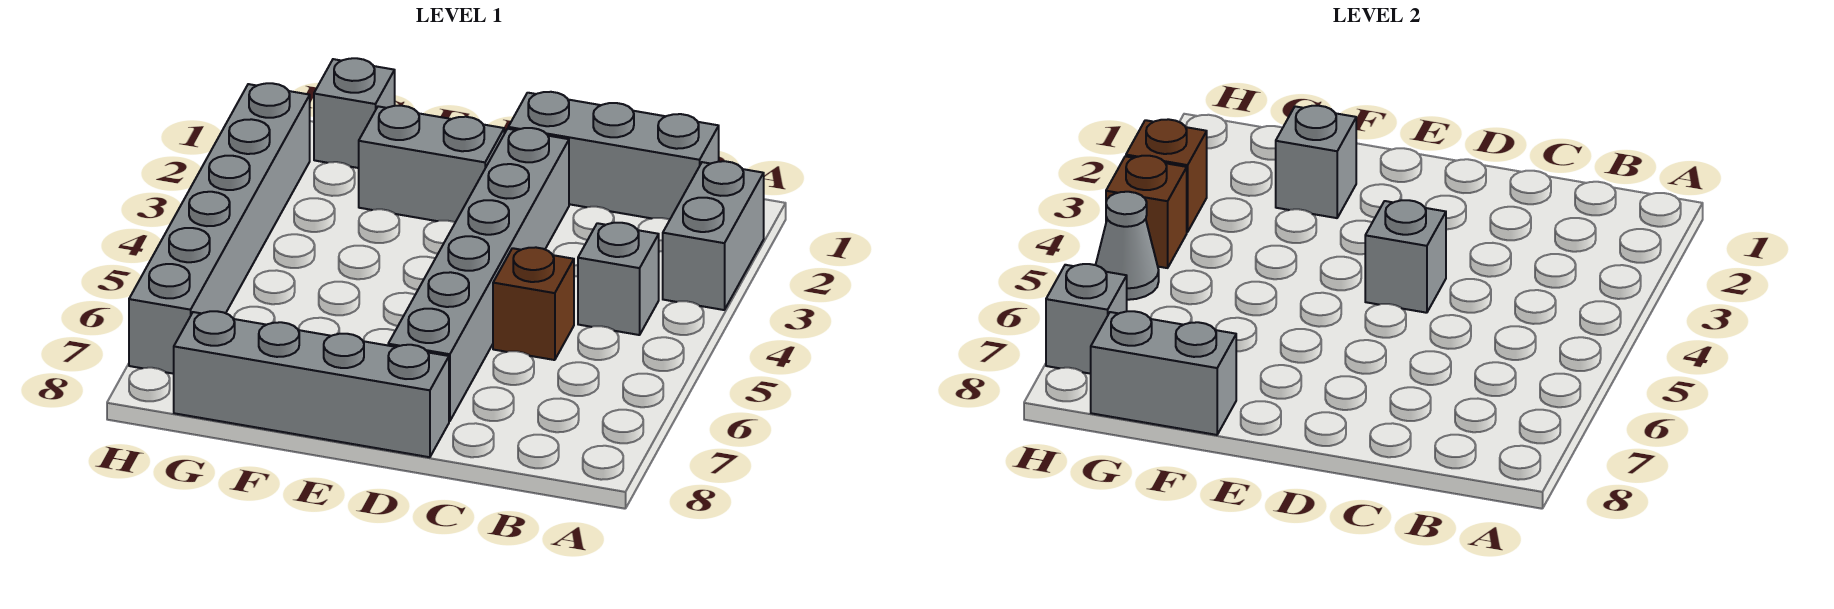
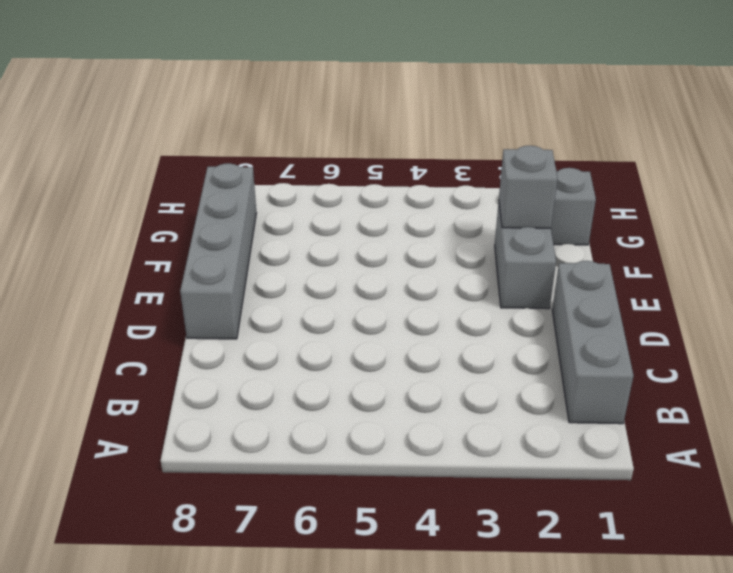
none -> grey brick A2:A3 level 1
none -> grey brick B4 level 1
none -> brown brick C5 level 1

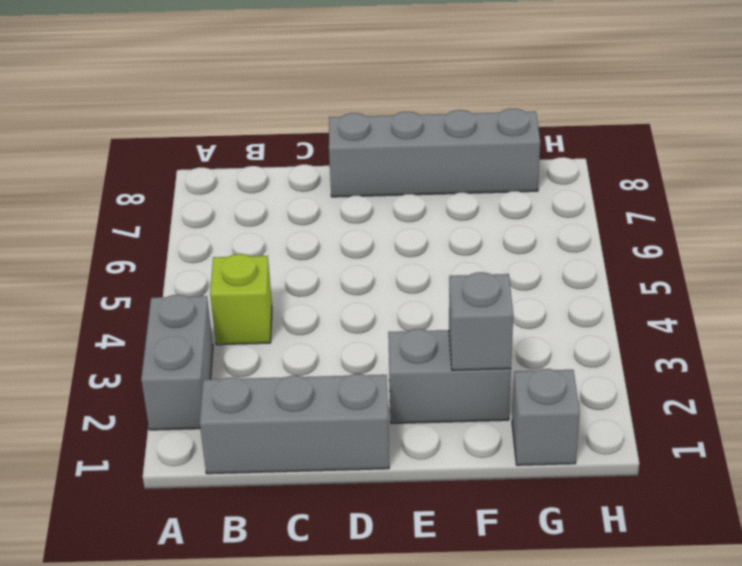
lime brick B4 level 1 -> grey brick B4 level 1
none -> brown brick C5 level 1
none -> grey brick D2:D7 level 1
none -> grey brick H2:H7 level 1

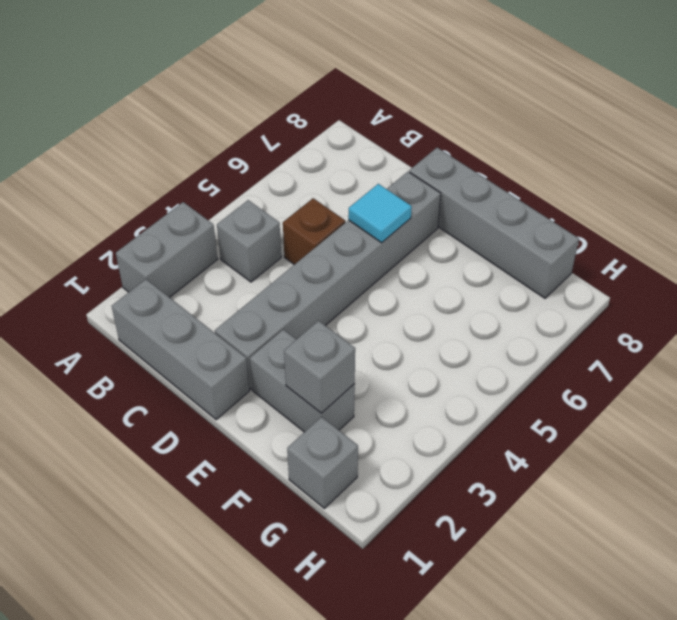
cyan tile D6 level 2 -> none
none -> grey brick H2:H7 level 1
none -> grey brick D4 level 2
none -> grey brick F8:G8 level 2

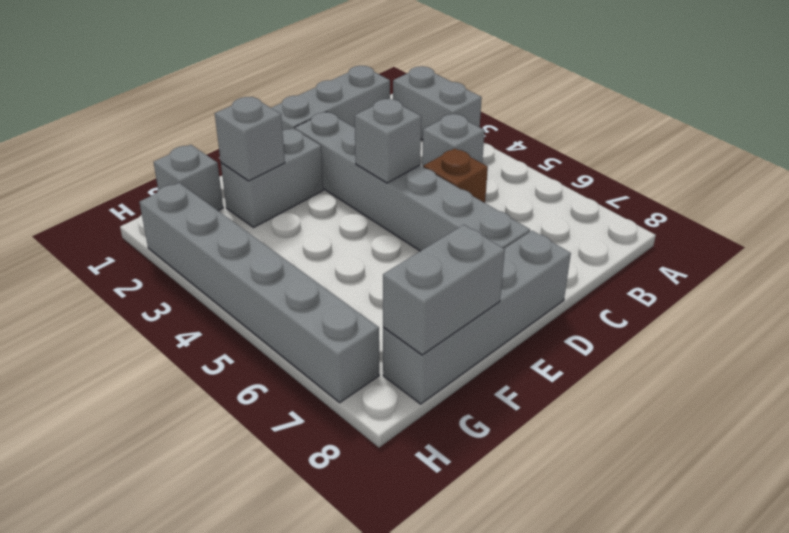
none -> brown brick H3 level 2
none -> brown brick H4 level 2
none -> grey cone H5 level 2

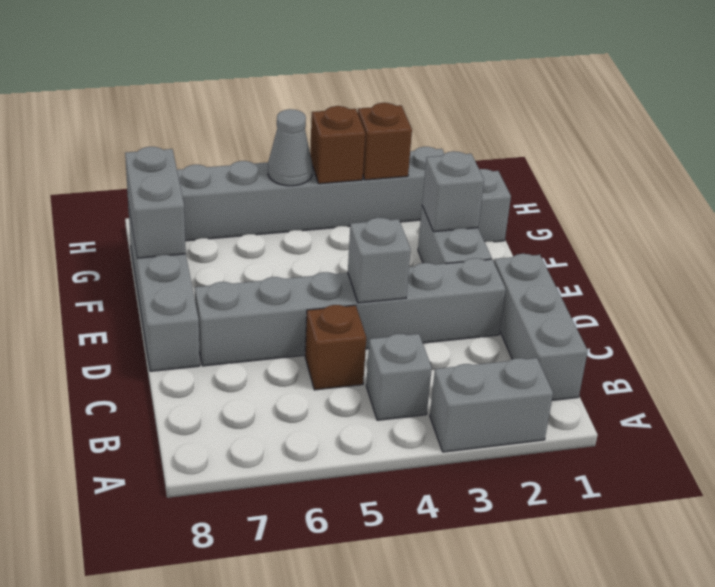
none -> grey brick H7 level 2

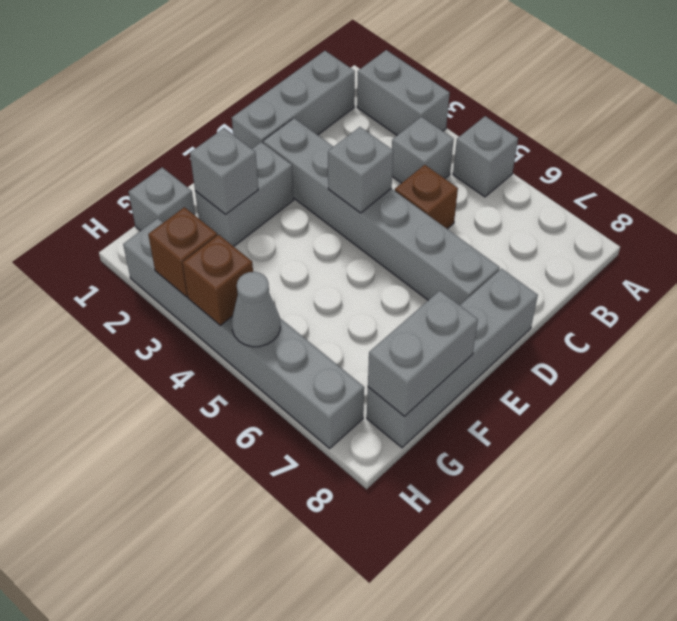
grey brick A5 level 1 -> grey brick H7 level 2

